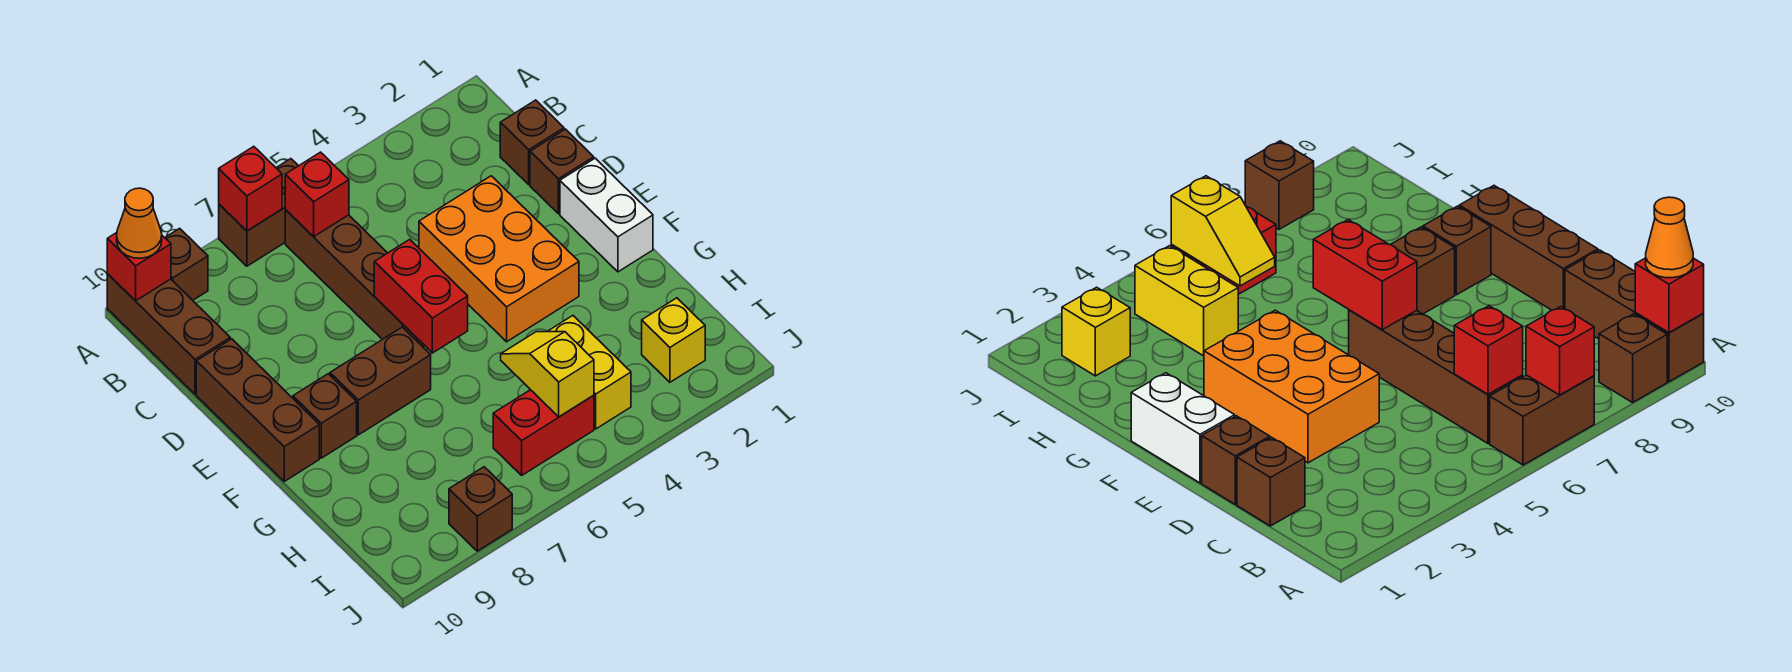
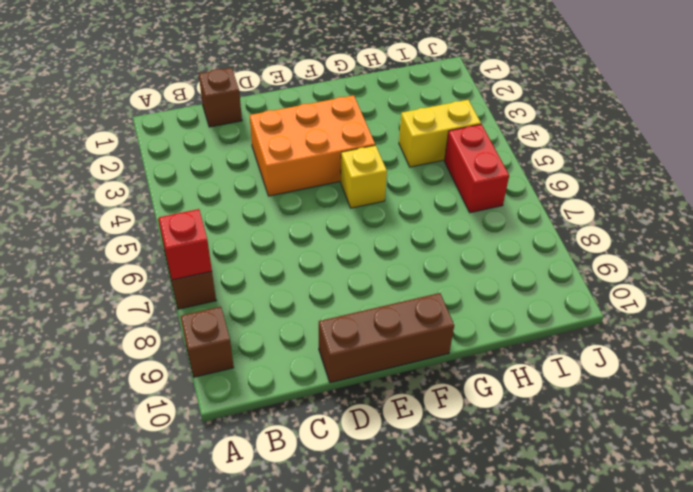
yellow brick F5 level 1 -> yellow brick I2 level 1
none -> brown brick A10:C10 level 1
none -> brown brick B6:E6 level 1
none -> brown brick D1 level 1

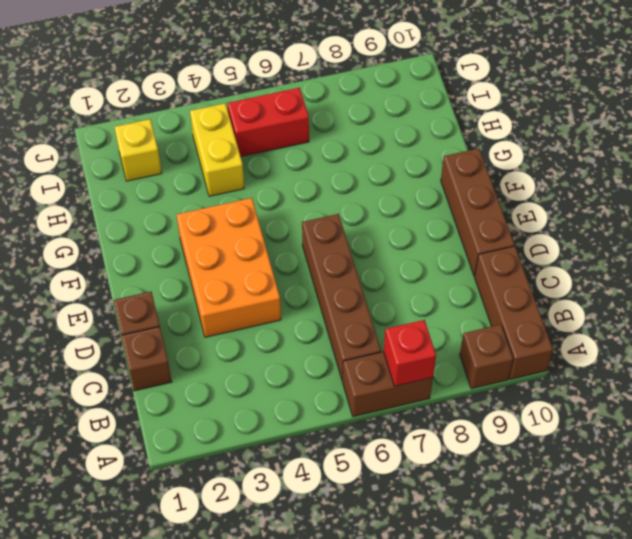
none -> white brick E1:F1 level 1
none -> brown brick F7:F8 level 1
none -> brown brick F9 level 1

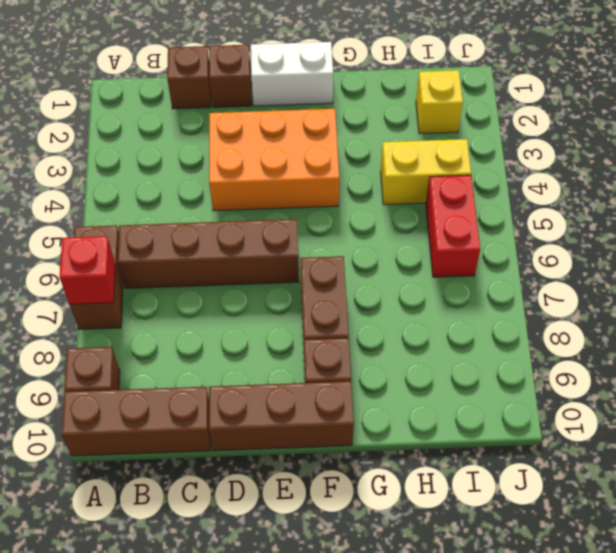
none -> brown brick J8 level 1
none -> red brick A10 level 2
none -> red brick B6 level 2

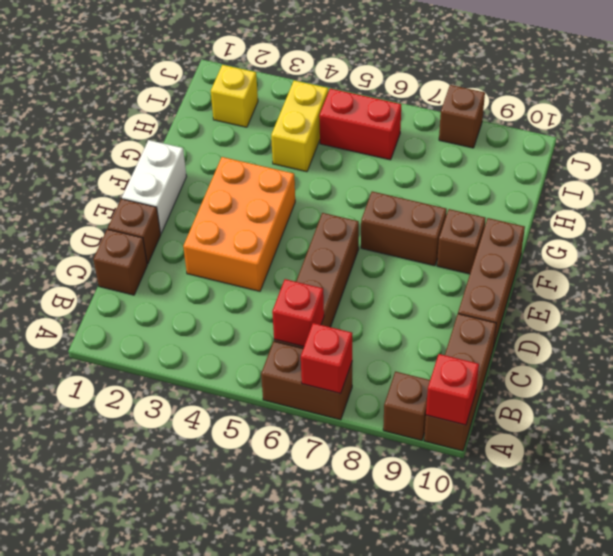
none -> red brick E6:F6 level 2
none -> yellow slope H5:I5 level 2 top I
none -> orange cone A10 level 3

